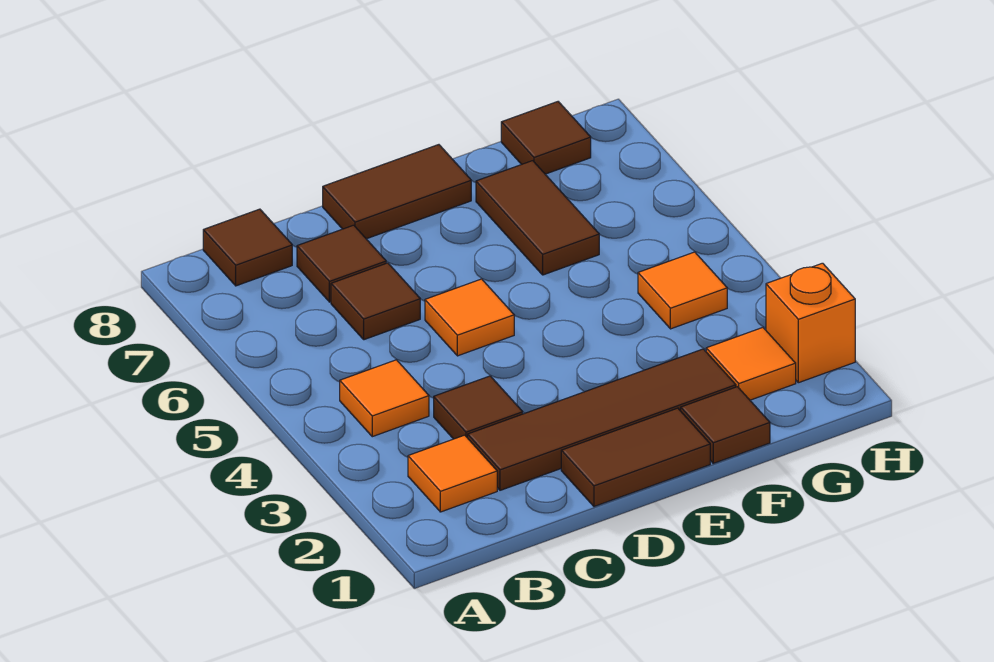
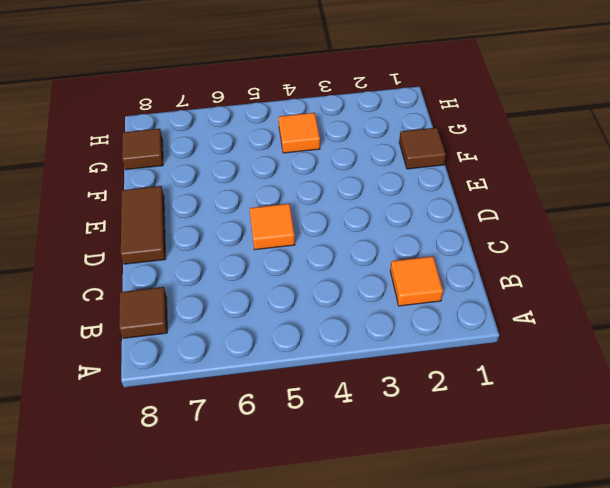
none -> orange tile B4 level 1
none -> brown tile C2:F2 level 1
none -> brown tile C3 level 1

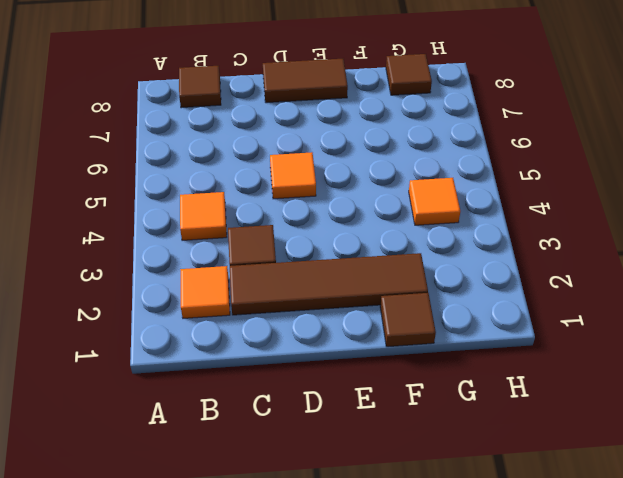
none -> brown tile C6 level 1
none -> brown tile C7 level 1
none -> brown tile D1:E1 level 1

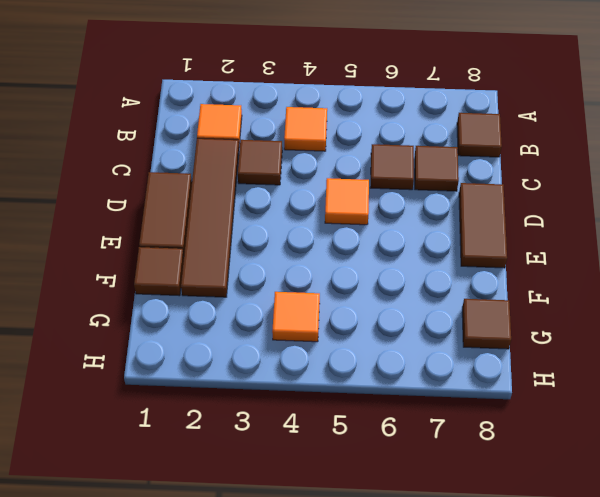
none -> brown tile F6:F7 level 1
none -> orange tile G2 level 1
none -> orange brick H2 level 1

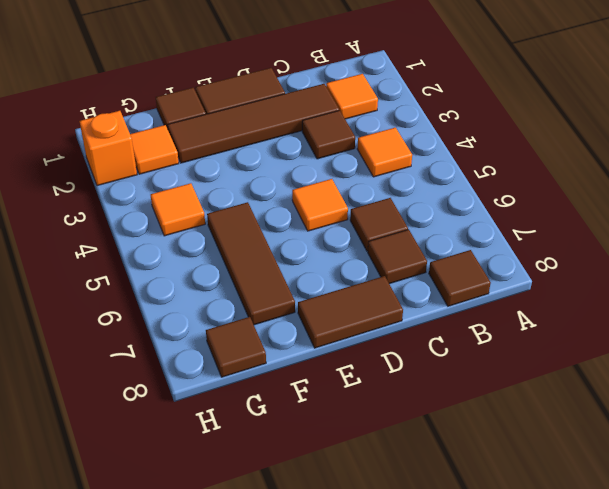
brown tile F5:F7 level 1 -> brown tile F6:F7 level 1

